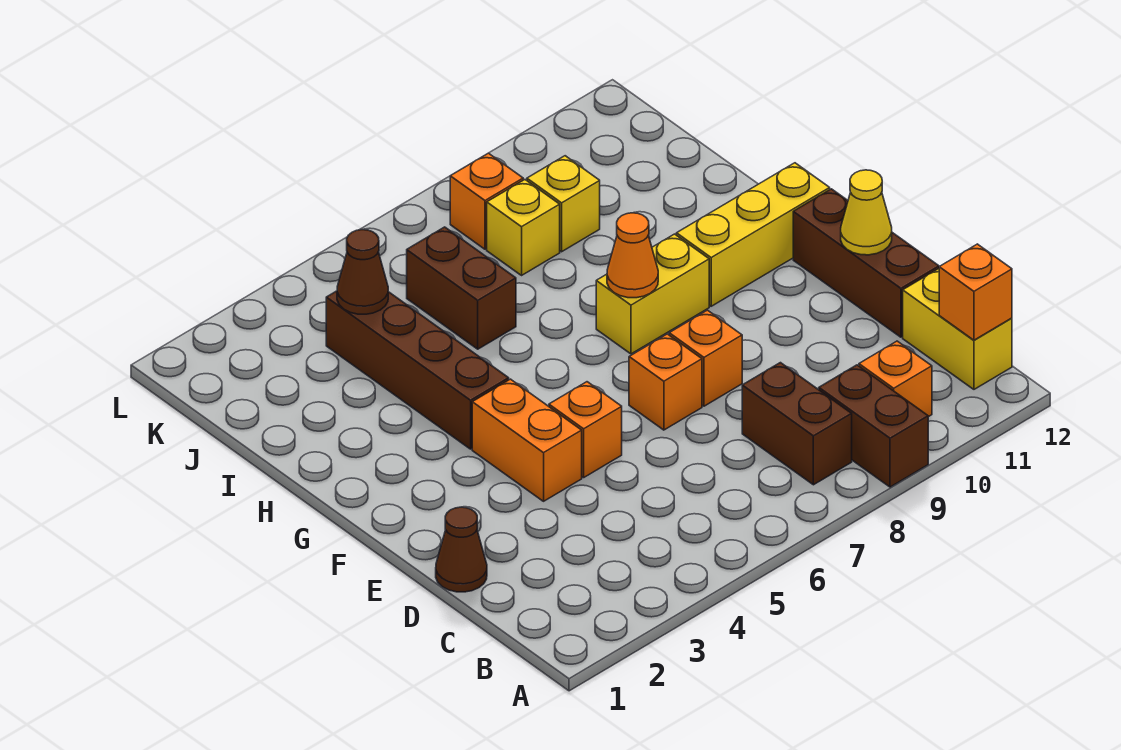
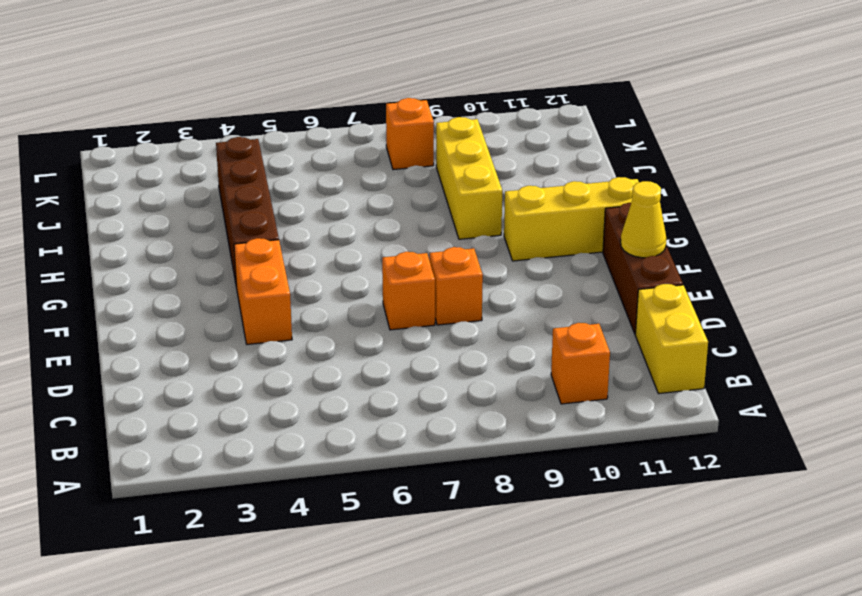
yellow brick H9:J9 level 1 -> yellow brick J9 level 1
none -> brown brick A9:B9 level 1
none -> brown brick B8:C8 level 1
none -> brown cone D1 level 1

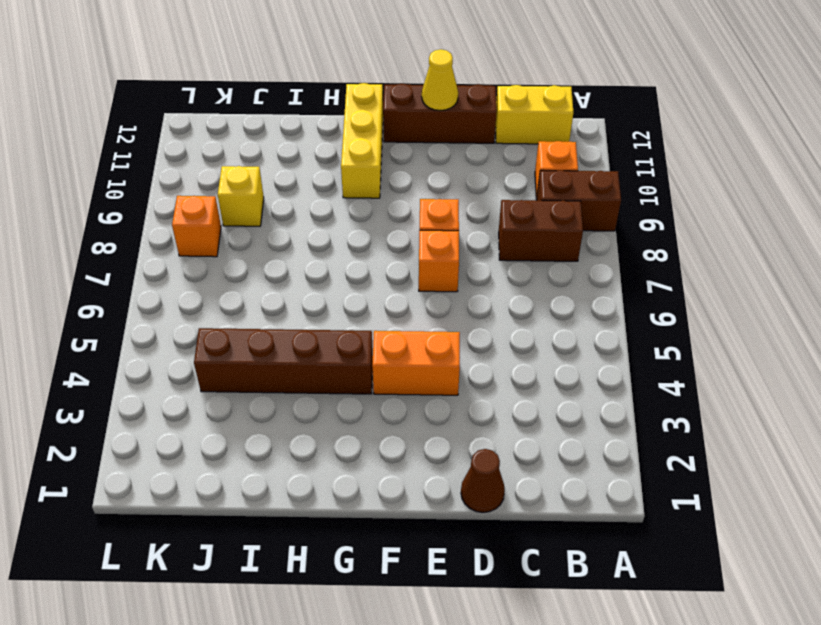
none -> orange brick E5 level 1
none -> yellow brick G8:G9 level 1
none -> brown brick I6:J6 level 1

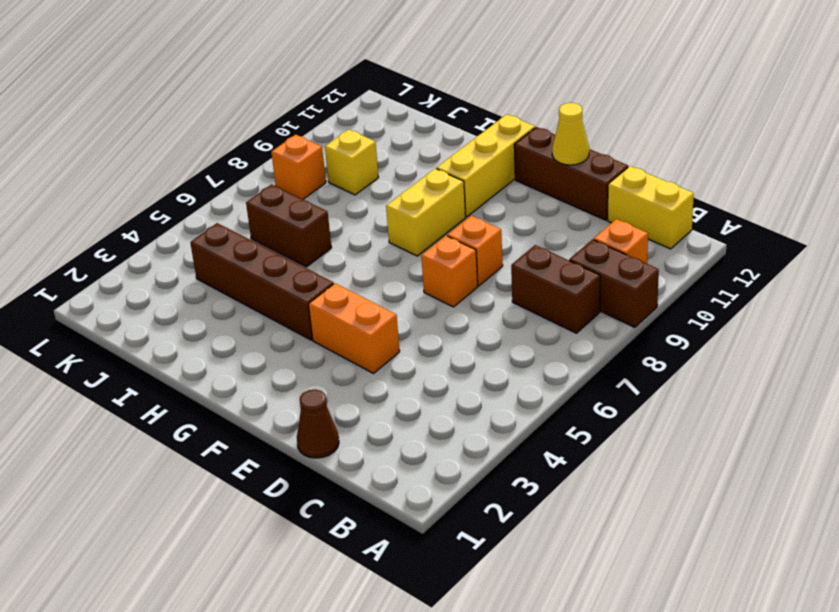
none -> orange brick E5 level 1
none -> yellow brick J8 level 1
none -> orange brick B12 level 2

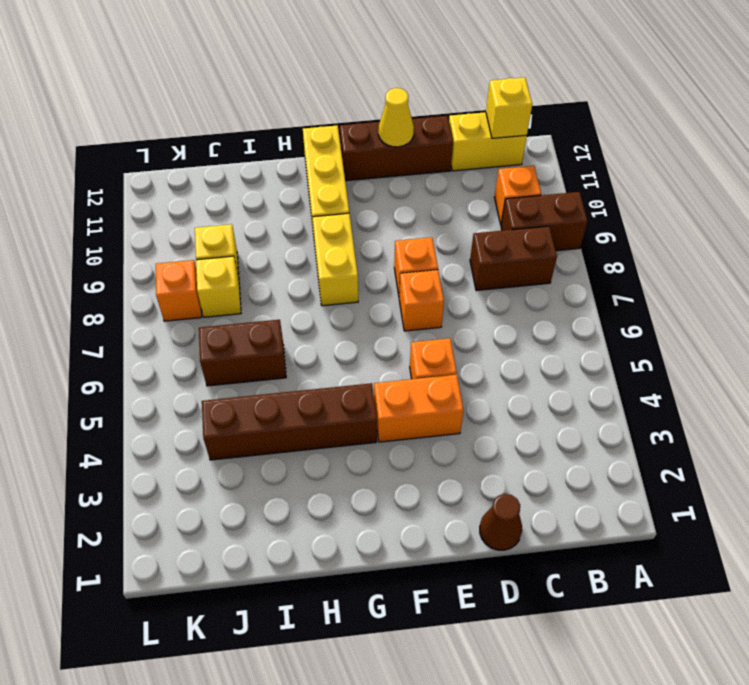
yellow brick B12 level 2 -> orange brick B12 level 2
none -> orange cone G8 level 2
none -> brown cone J4 level 2

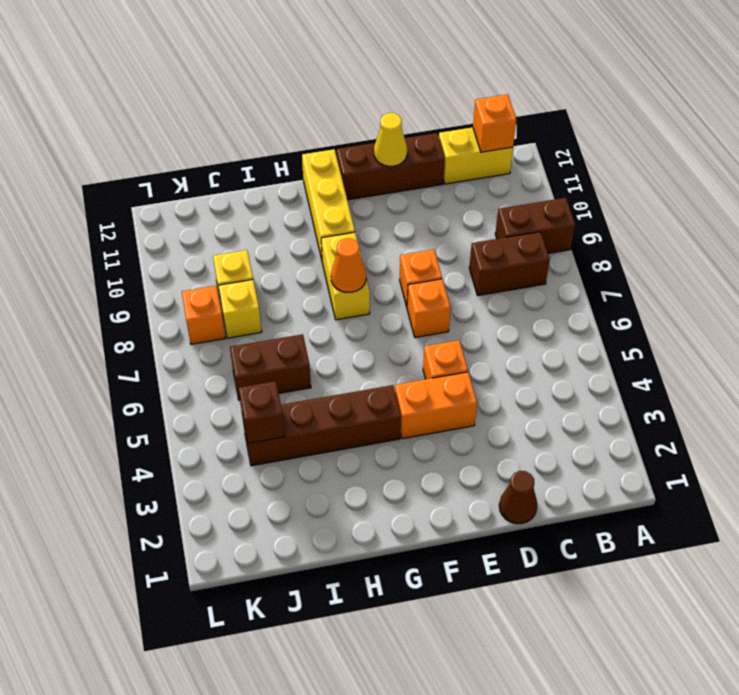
brown brick J4 level 2 -> brown cone J4 level 2
none -> orange brick B10 level 1

